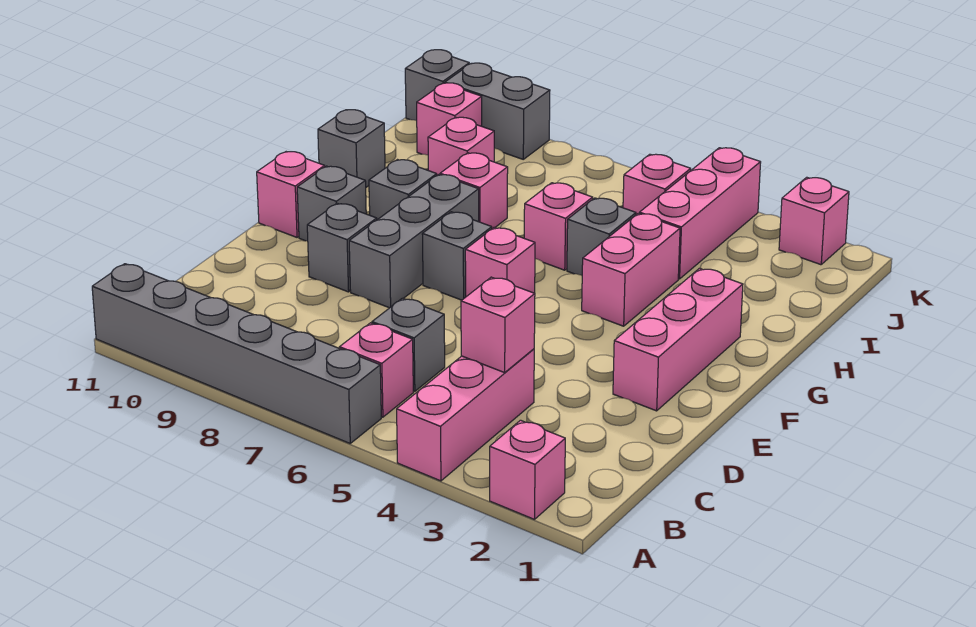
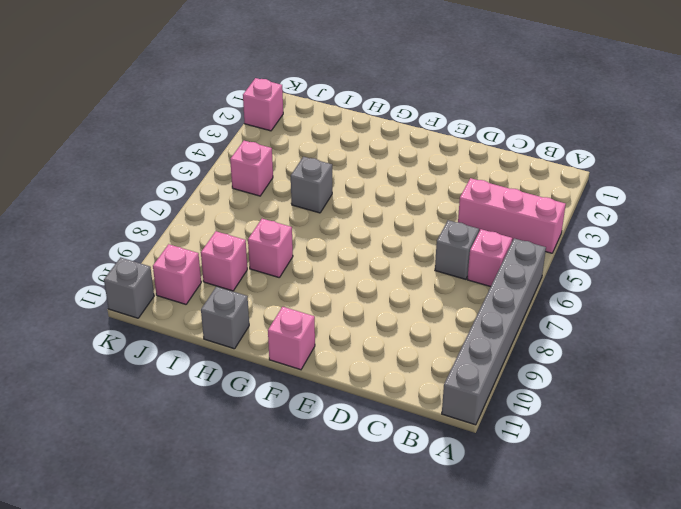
none -> pink brick A2 level 1
none -> pink brick E2:G2 level 1
none -> grey brick E8:G8 level 1

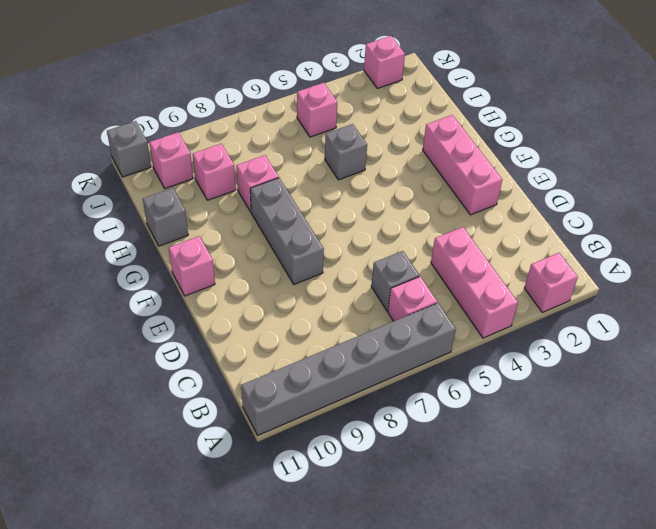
none -> grey brick E9 level 1
none -> pink brick F6 level 1
none -> grey brick F7 level 1

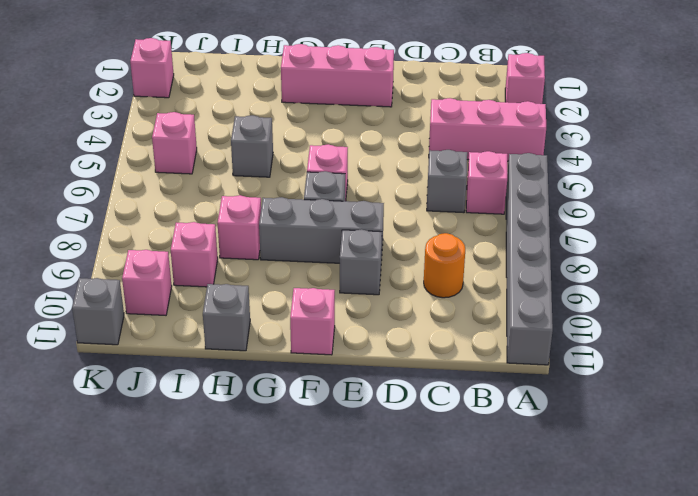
orange round brick C9 level 1 -> none
none -> grey brick F10 level 1
none -> pink brick G4:H4 level 1
none -> grey brick G9 level 1

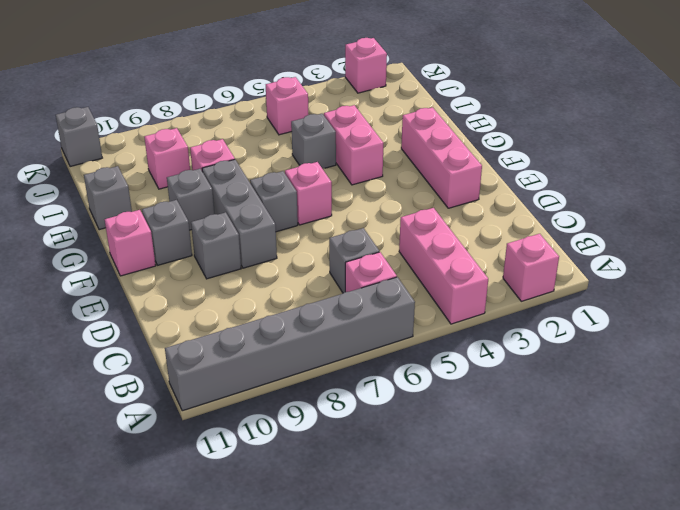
none -> pink brick H6 level 1
none -> pink brick I4:K4 level 1
none -> pink brick J10 level 1

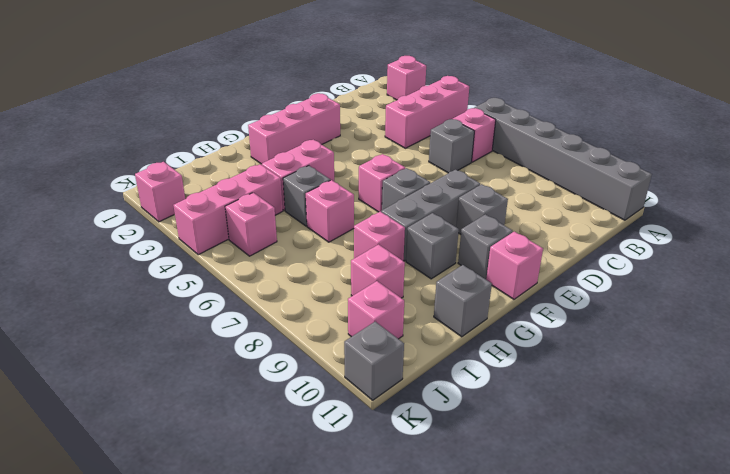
none -> grey brick K9:K10 level 1
none -> pink brick C4 level 2

